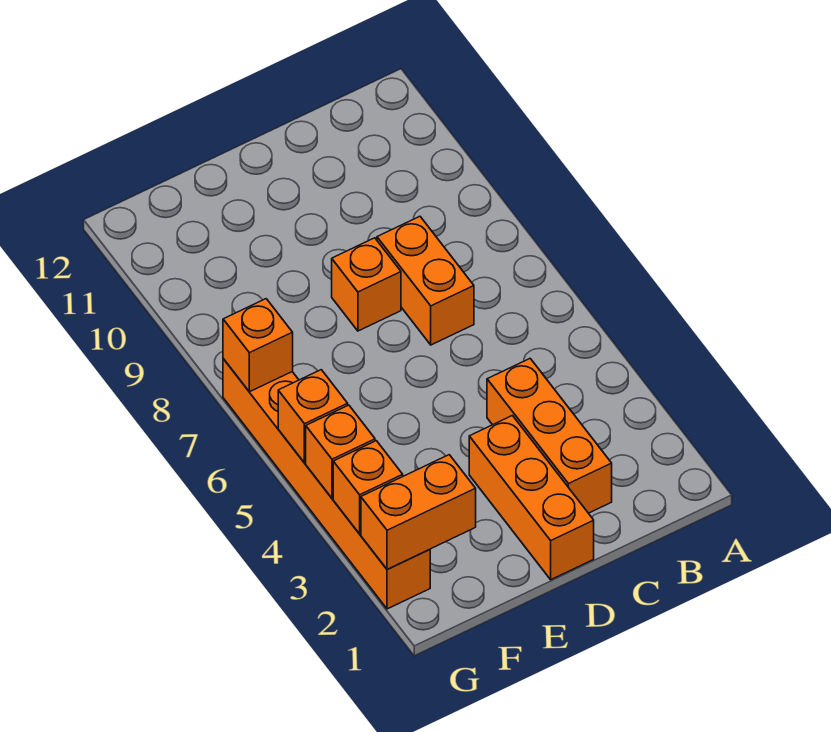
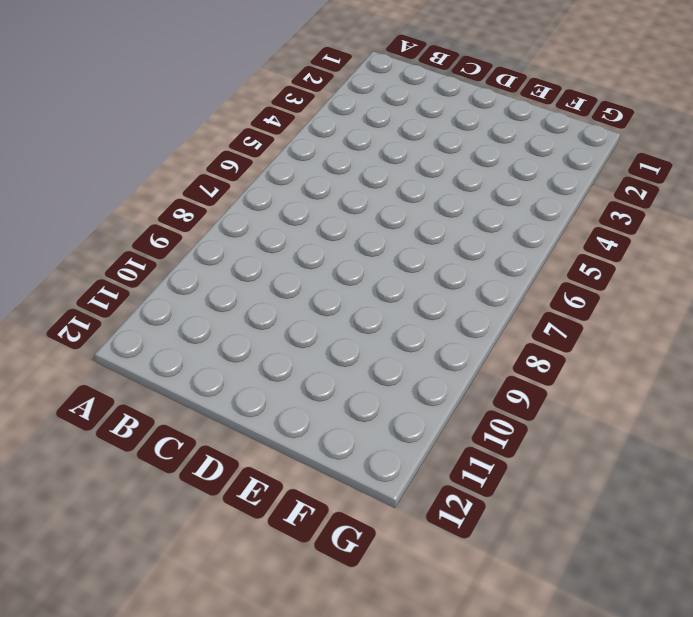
none -> orange brick C2:C4 level 1
none -> orange brick C7:C8 level 1

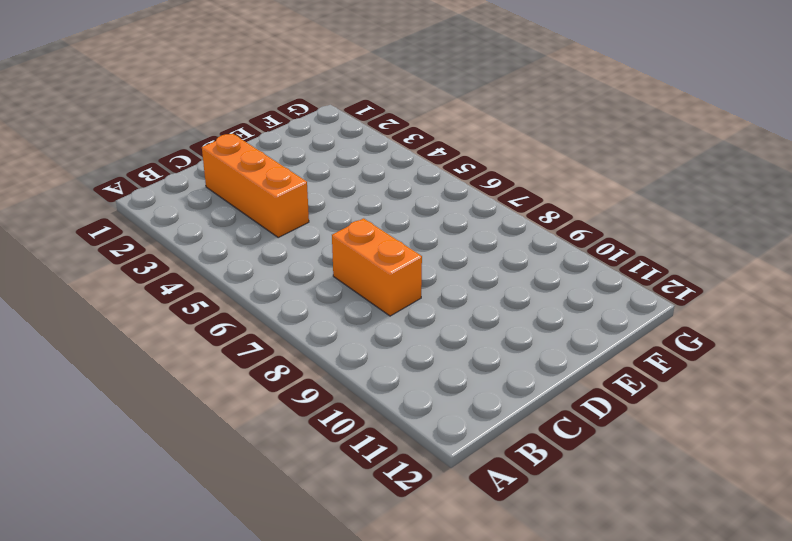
none -> orange brick D1:D3 level 1
none -> orange brick D8 level 1

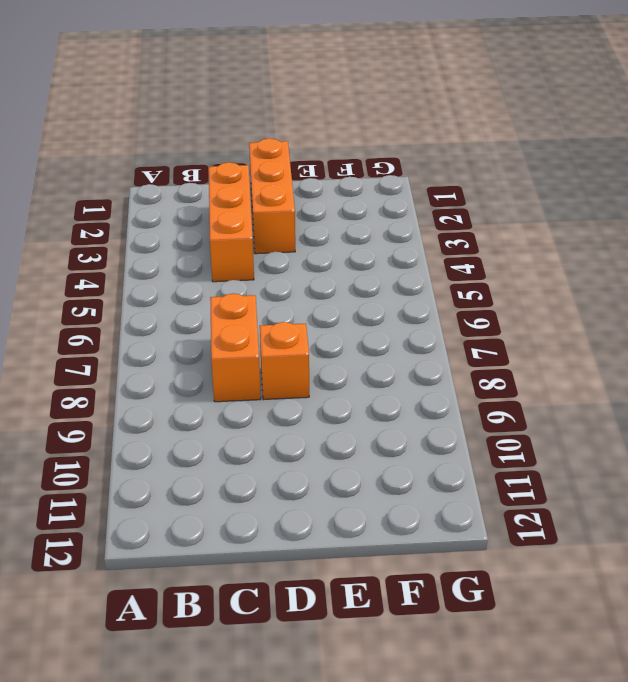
none -> orange brick G2:G7 level 1
none -> orange brick F2:G2 level 2

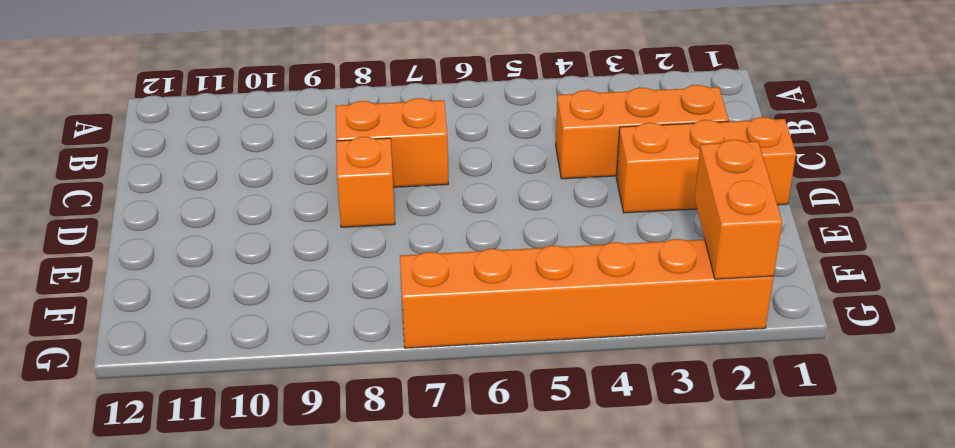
none -> orange brick G3 level 2
none -> orange brick G4 level 2

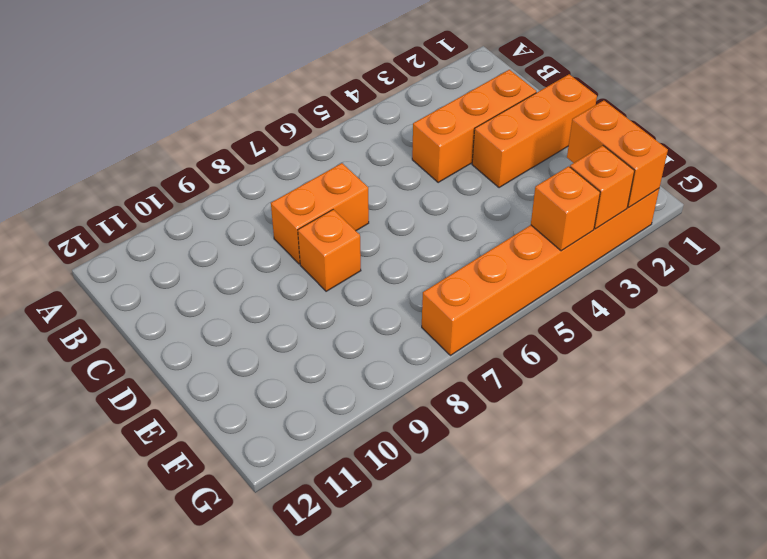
none -> orange brick G5 level 2
none -> orange brick G7 level 2

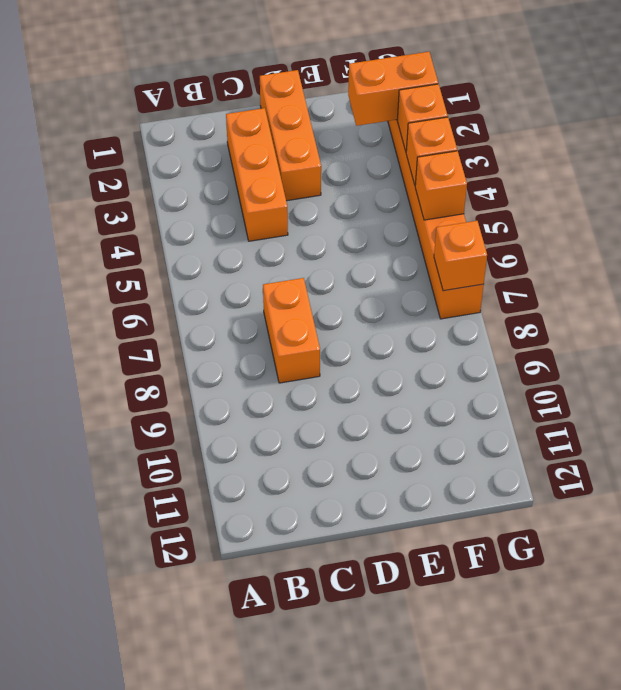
none -> orange brick D8 level 1

